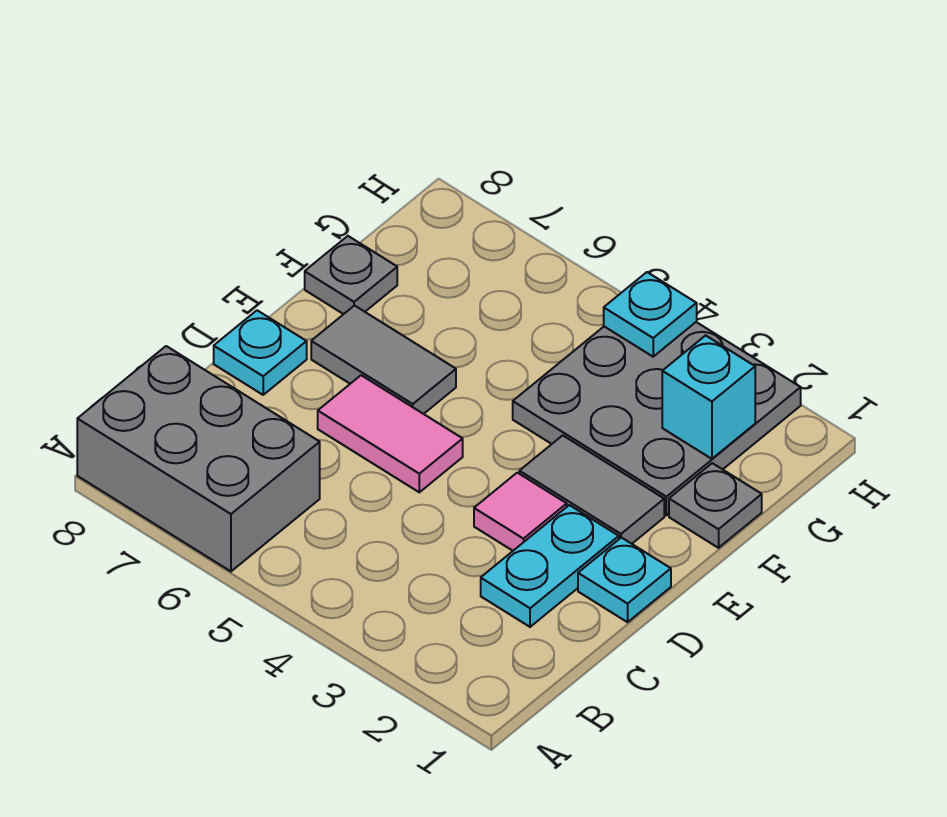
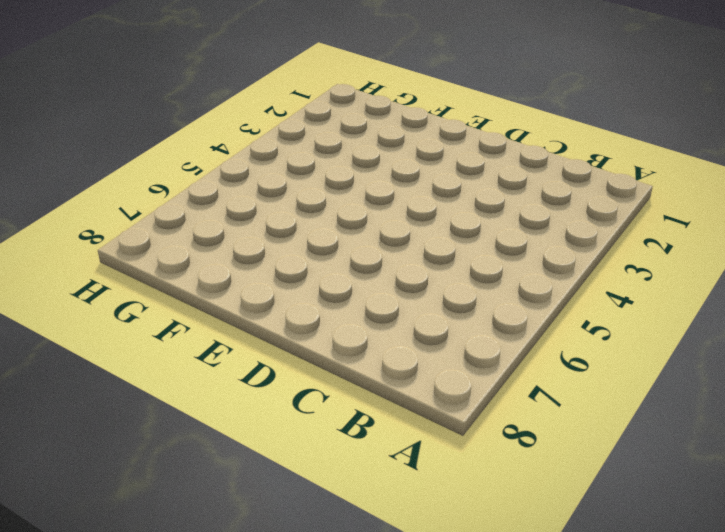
none -> grey brick A6:B8 level 1
none -> cyan plate C2:D2 level 1
none -> cyan plate D1 level 1

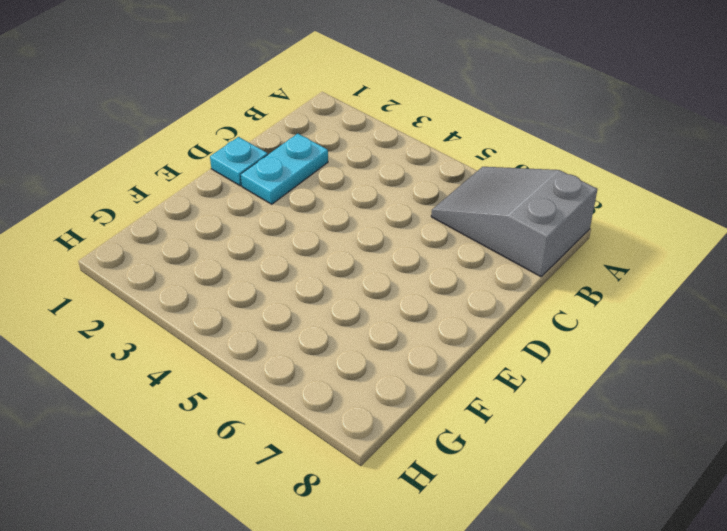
grey slope A6:B8 level 1 top 8 -> grey brick A6:B8 level 1
none -> pink tile D3 level 1
none -> pink tile D5:D6 level 1
none -> cyan plate D8 level 1

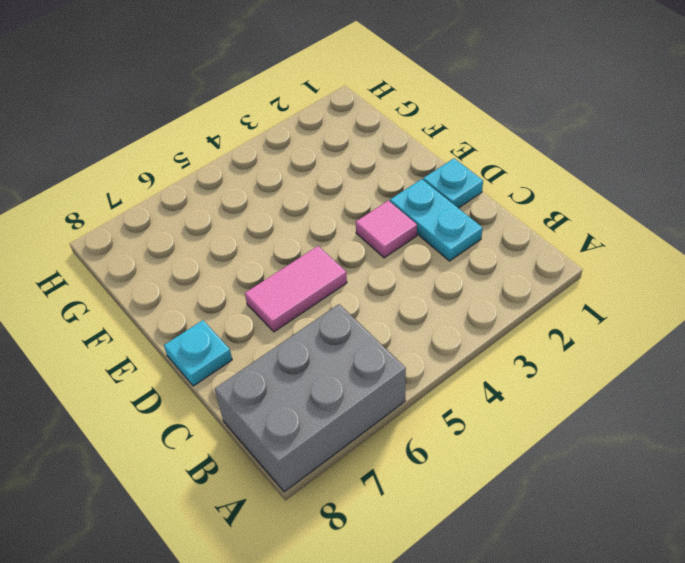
none -> grey tile E2:E3 level 1
none -> grey tile E6:E7 level 1
none -> grey plate F1 level 1

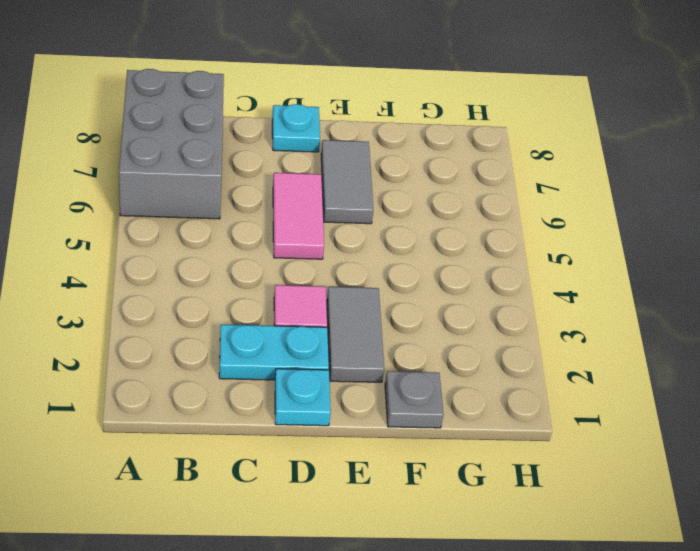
none -> grey plate F2:H4 level 1
none -> grey plate F8 level 1
none -> cyan brick G2 level 2

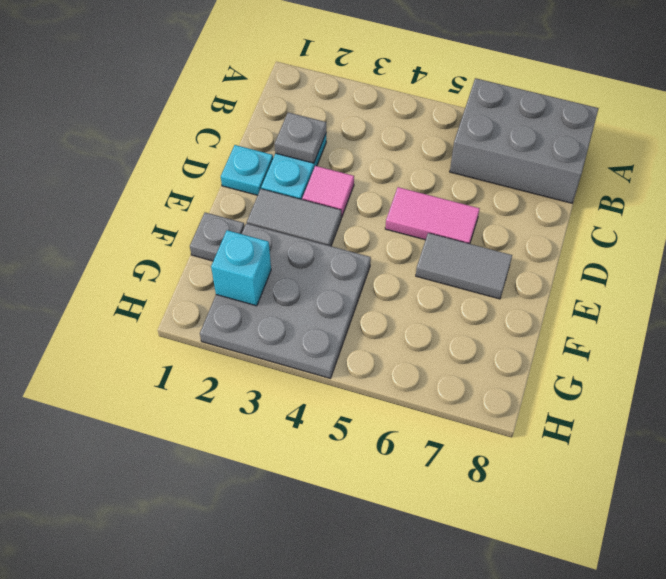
grey plate C2 level 2 -> grey plate F8 level 1
none -> cyan plate D8 level 1
none -> cyan plate H4 level 2

